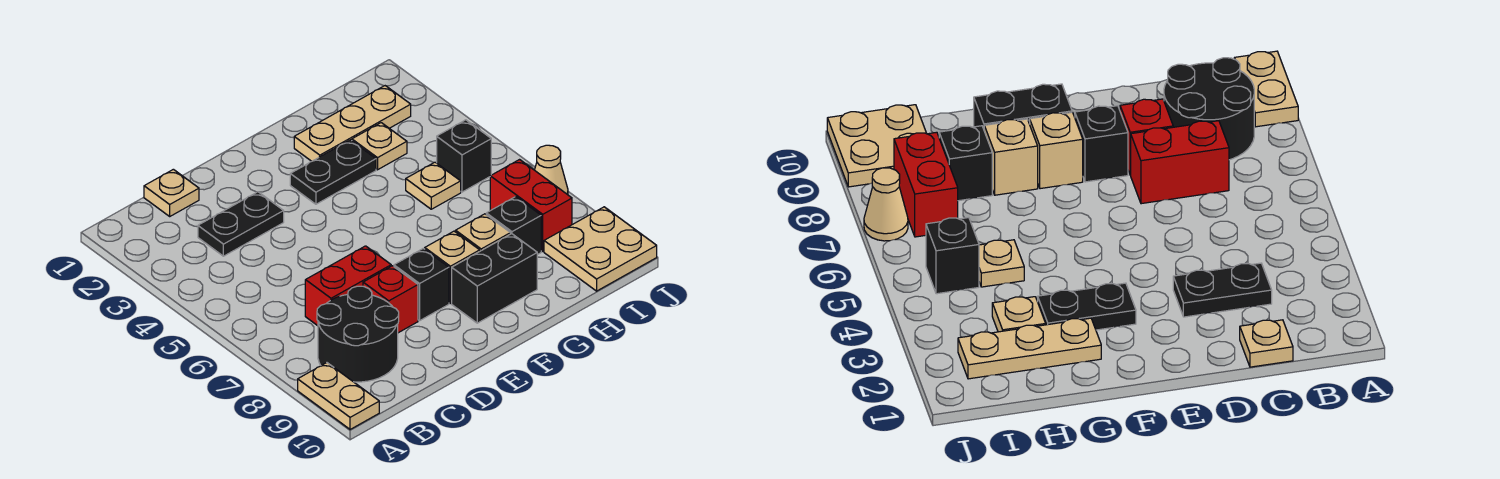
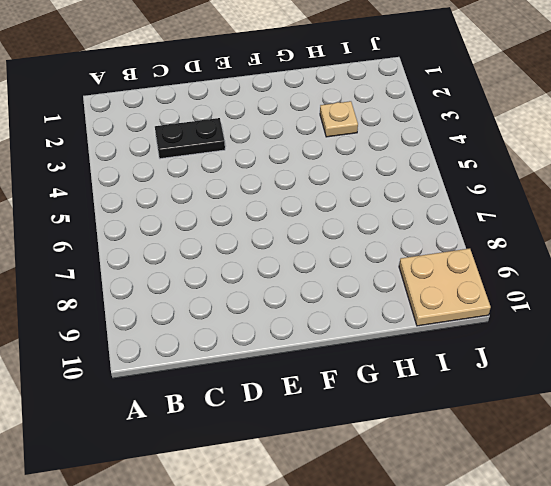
none -> tan plate A9:A10 level 1
none -> black round brick B8:C9 level 1
none -> tan plate C1 level 1

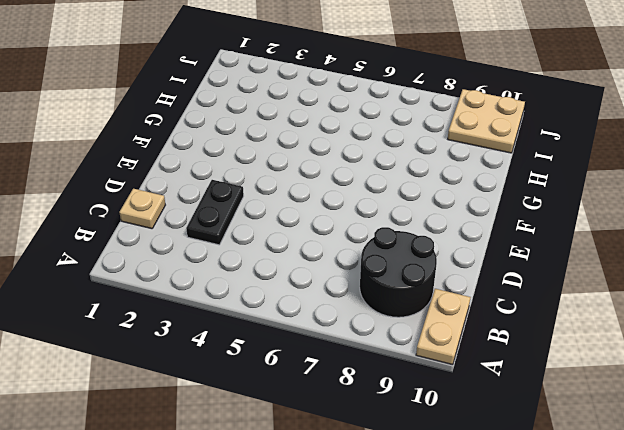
tan plate A10:B10 level 1 -> tan plate A9:A10 level 1
none -> red brick C7:D7 level 1
none -> red brick D8 level 1
none -> black brick E8 level 1

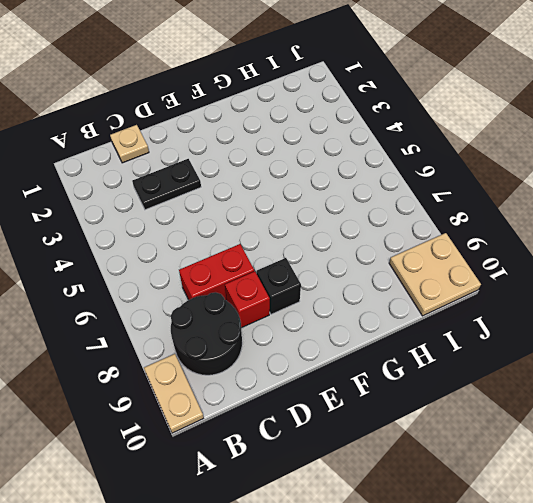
none -> black plate F3:G3 level 1
none -> tan brick F8 level 1
none -> black brick F9:G9 level 1

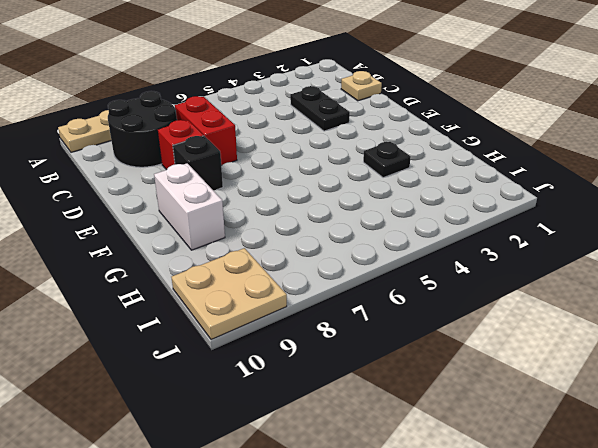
white brick F9:G9 level 1 -> black brick F9:G9 level 1
black plate G3 level 1 -> black plate F3:G3 level 1
none -> tan brick F8 level 1
none -> tan plate G2:I2 level 1
none -> tan brick G8 level 1

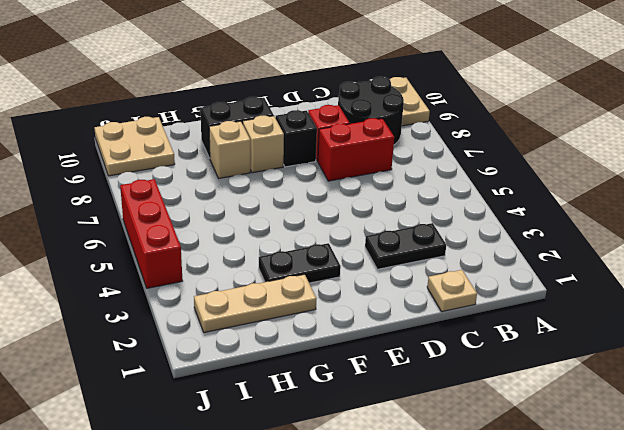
red brick J4:J6 level 1 -> none
none -> tan plate H3 level 1
none -> tan plate H5 level 1
none -> black brick H8 level 1

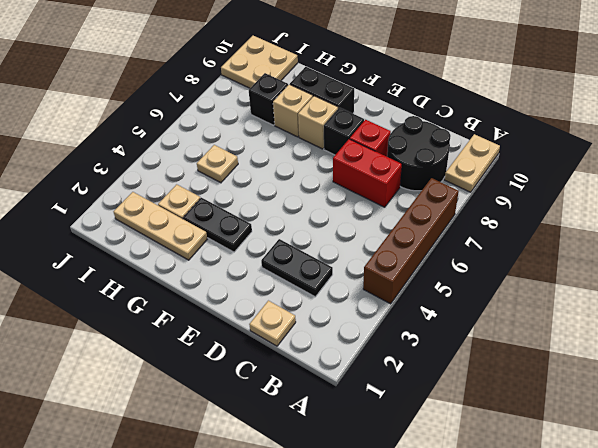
brown brick A4:A7 level 1 -> none
none -> black brick I5 level 1
none -> red brick I7:I8 level 1
none -> tan cone J7 level 1

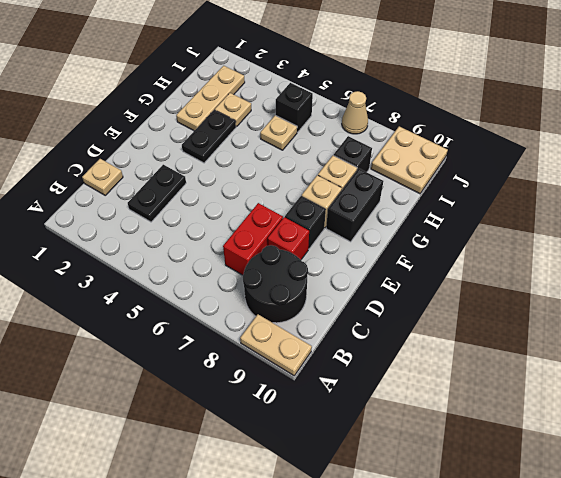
none -> red brick I7:I8 level 1

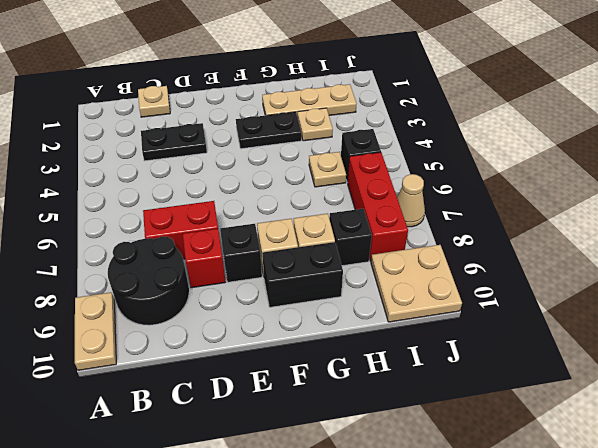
red brick I6:I8 level 1 -> red brick I7:I8 level 1

